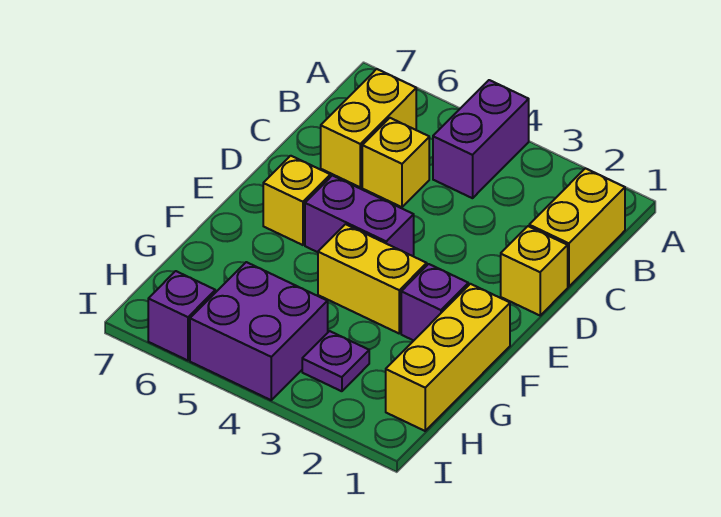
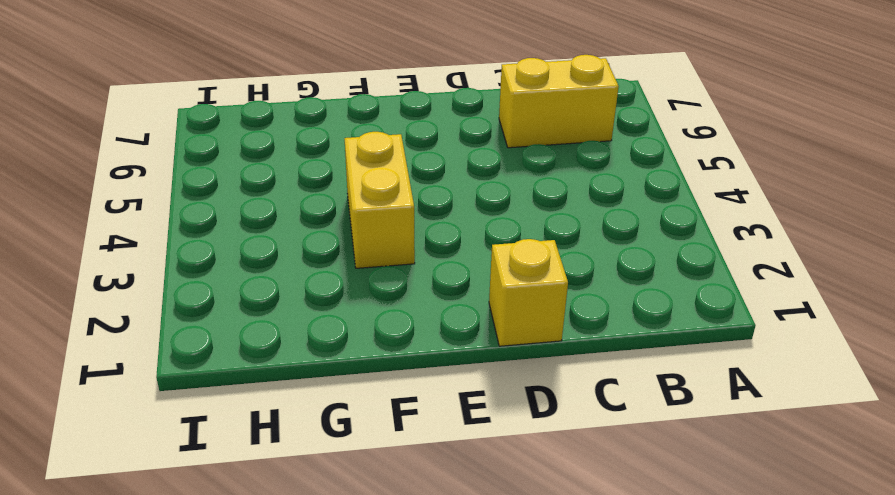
none -> purple brick A4:B4 level 1
none -> yellow brick B1:C1 level 1
none -> yellow brick C5 level 1

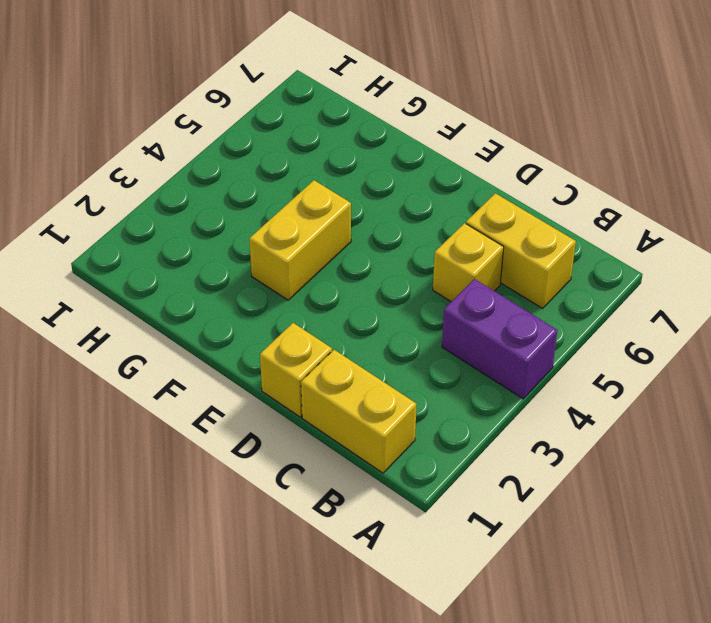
none -> purple brick E4:E5 level 1
none -> yellow brick E6 level 1
none -> yellow brick F1:H1 level 1

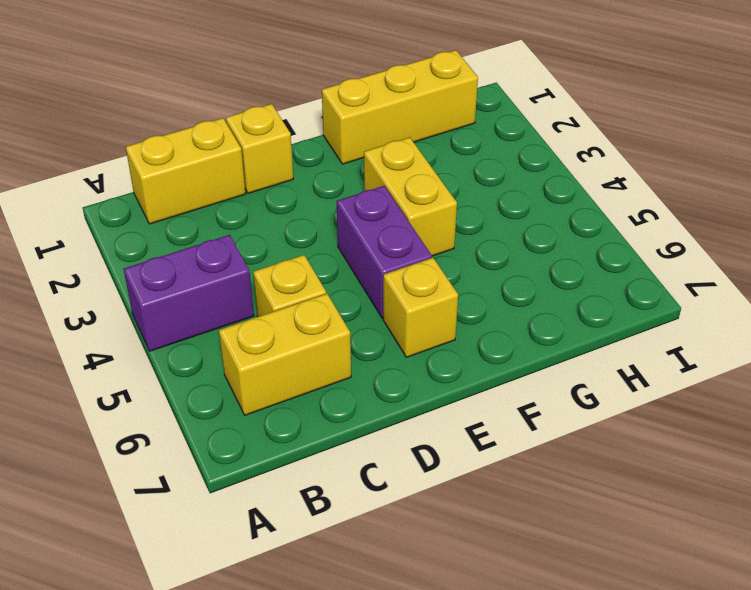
none -> purple brick F2 level 1
none -> purple plate H3 level 1
none -> purple brick H4:I5 level 1

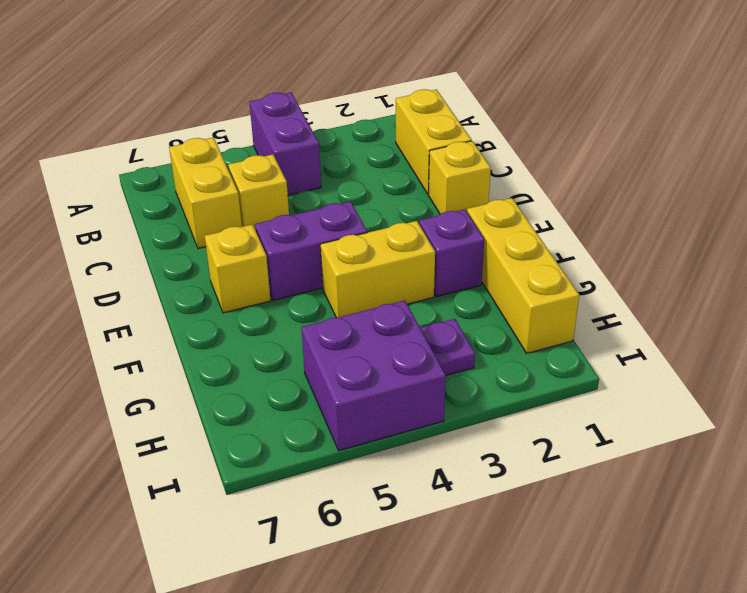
none -> purple brick I6 level 1

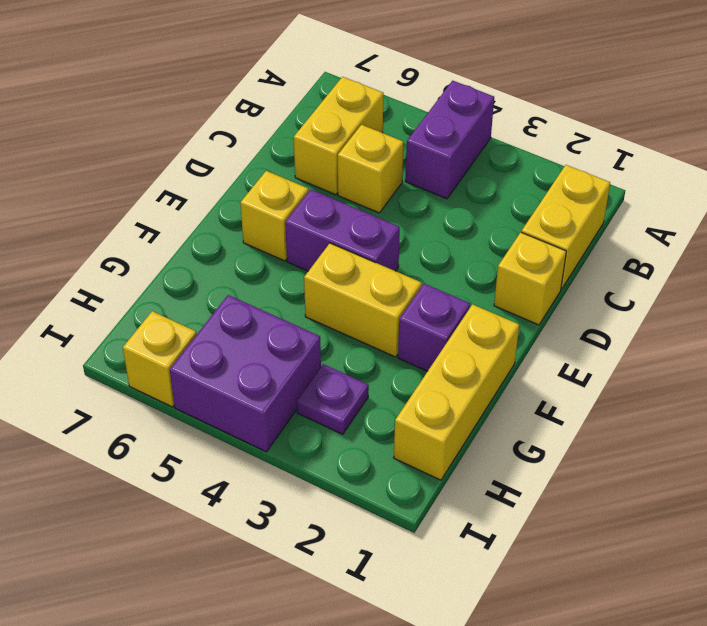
yellow brick I6 level 1 -> purple brick I6 level 1

